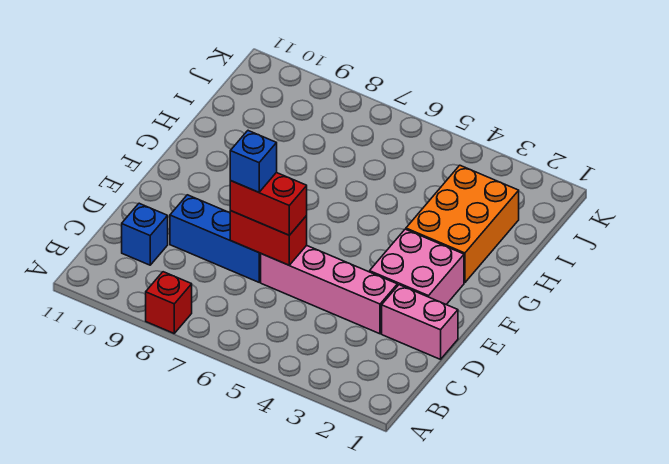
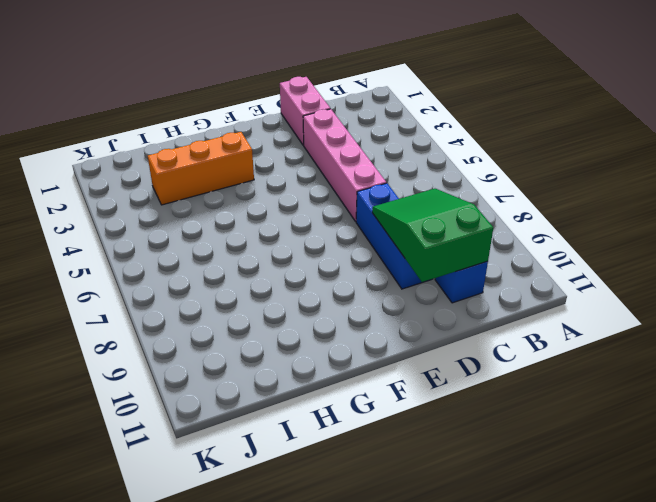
green slope C8:D10 level 2 top 10 -> none
orange brick G3:I3 level 1 -> orange brick G2:I3 level 1
none -> red brick A8 level 1
none -> pink brick E2:F3 level 1

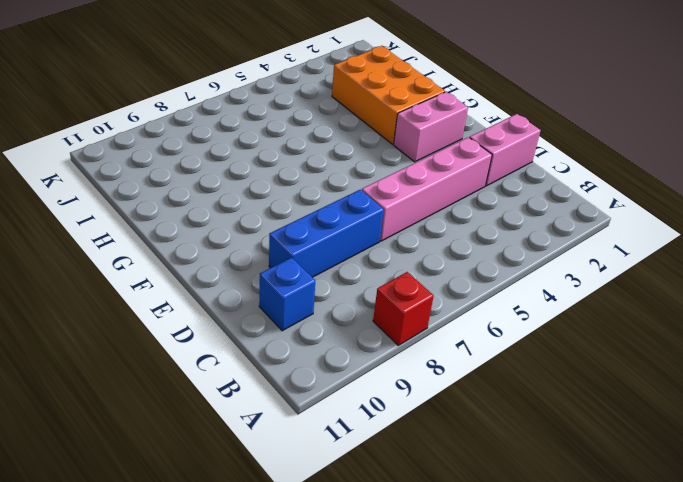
pink brick F2:F3 level 1 -> pink brick E2:F3 level 1
none -> red brick D6:D7 level 2
none -> red brick D6:D7 level 3

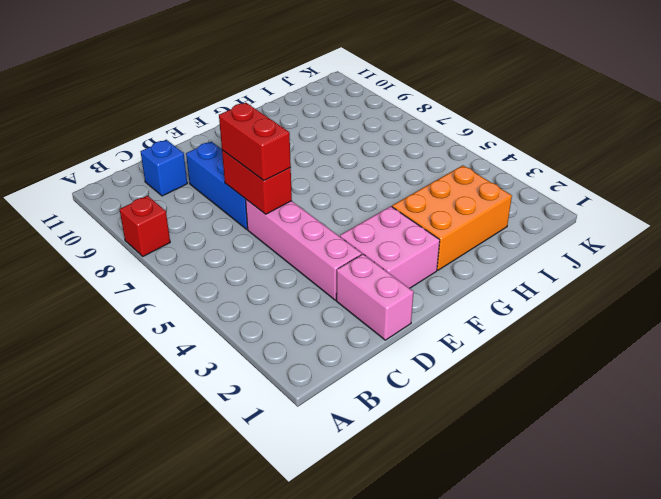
none -> blue brick D7 level 4

